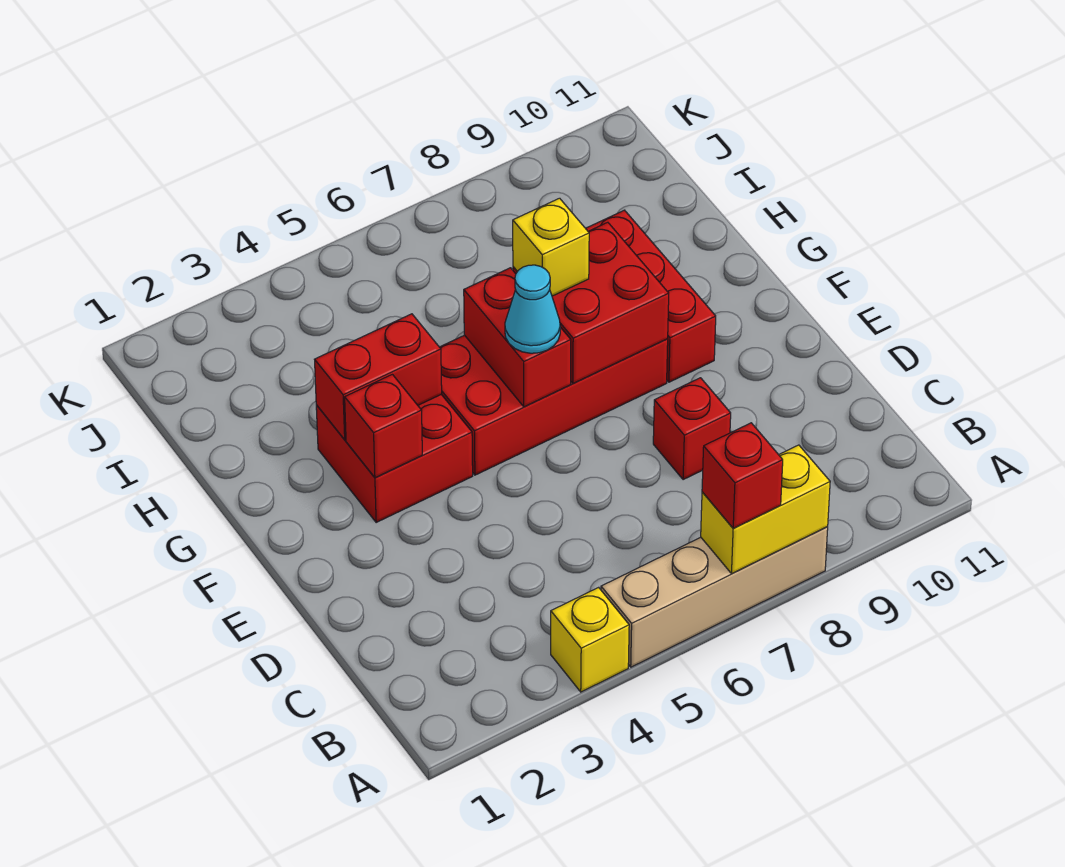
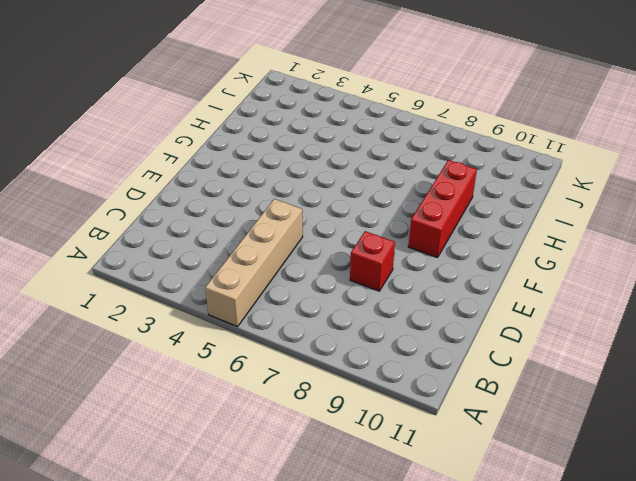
tan brick A5:D5 level 1 -> tan brick A5:A8 level 1
none -> yellow brick A4 level 1
none -> red brick F3:G4 level 1
none -> red brick F5:G8 level 1

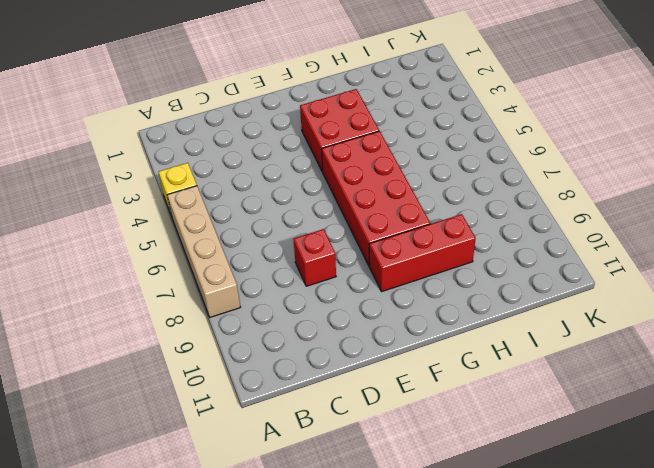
none -> yellow brick A7:A8 level 2
none -> red brick F3 level 2
none -> red brick F6:G6 level 2

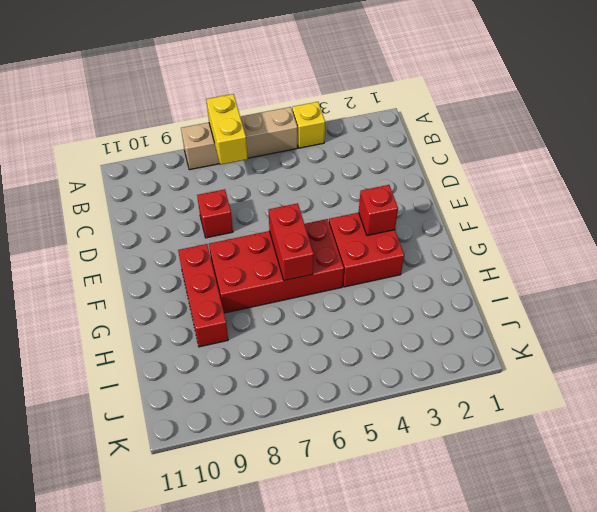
yellow brick A7:B7 level 2 -> yellow brick A7:A8 level 2
none -> red brick F7:G8 level 2
none -> red brick G3:G4 level 2
none -> red brick A7 level 3

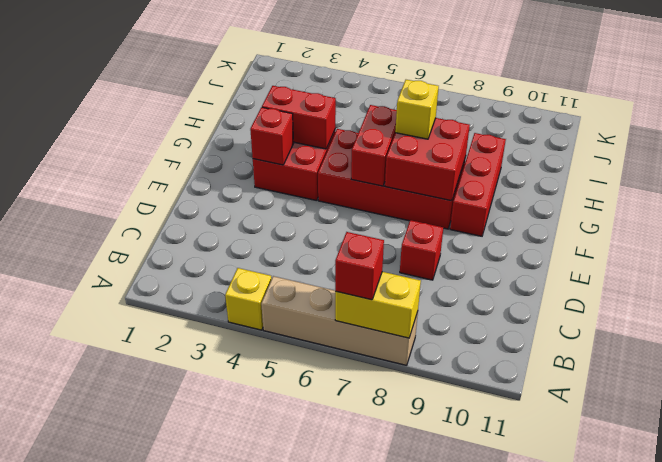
none -> cyan cone F6 level 3

